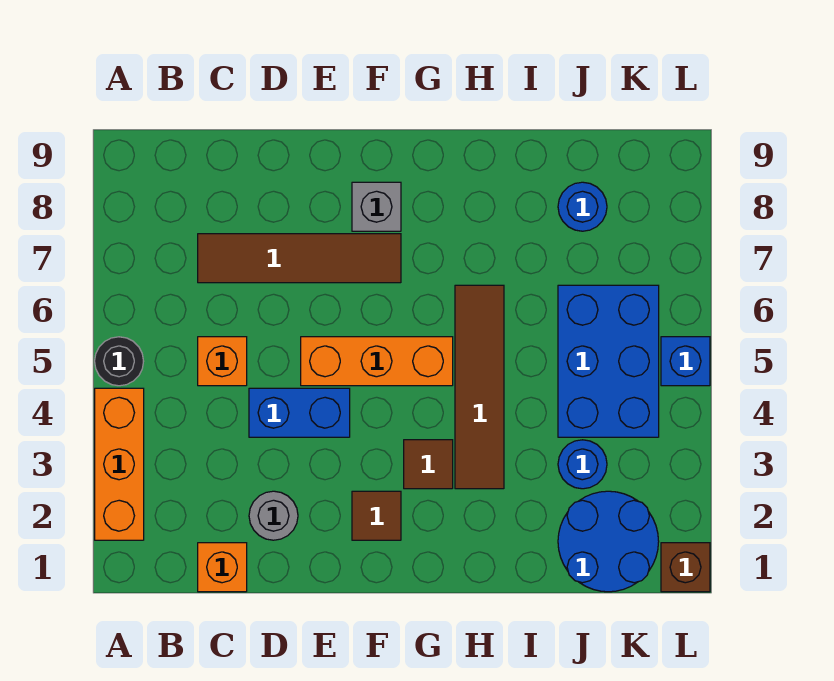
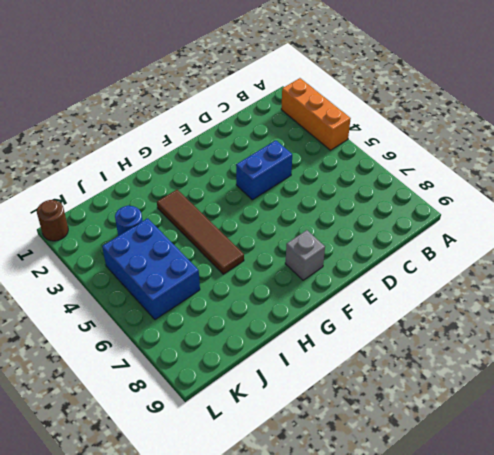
brown round brick L1 level 1 -> brown brick L1 level 1
none -> black round brick A5 level 1
none -> orange brick C1 level 1
none -> orange brick C5 level 1

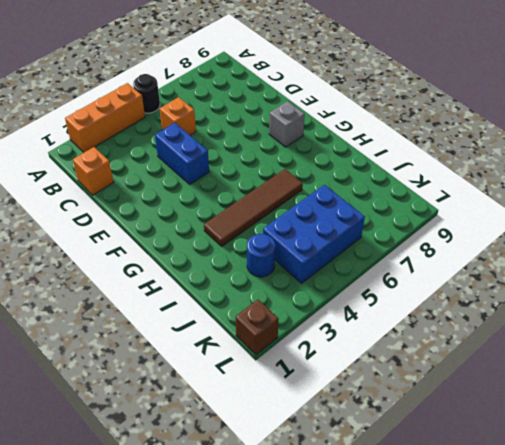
none -> brown tile C7:F7 level 1
none -> grey round brick D2 level 1
none -> orange brick E5:G5 level 1

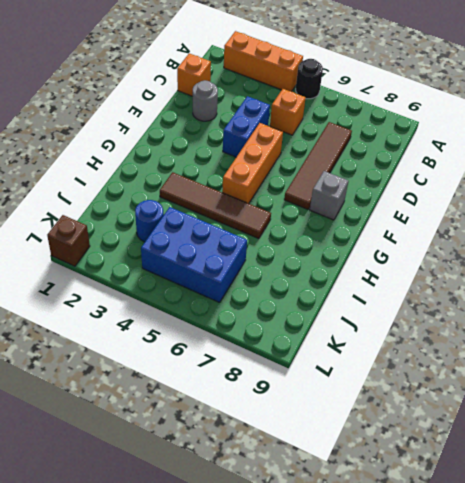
none -> brown tile F2 level 1
none -> brown tile G3 level 1
none -> blue round brick J1:K2 level 1

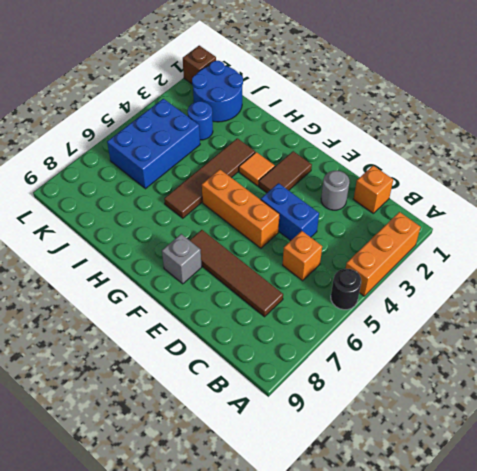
brown tile F2:F3 level 1 -> brown tile F2 level 1
orange tile G3 level 1 -> brown tile G3 level 1
none -> blue round brick J8 level 1
none -> blue brick L5 level 1

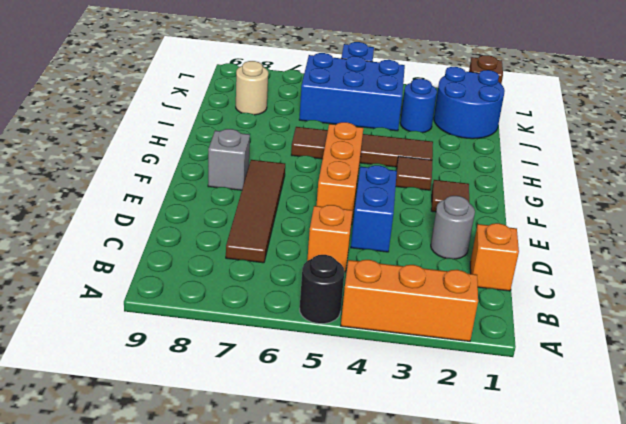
tan round brick J8 level 1 -> blue round brick J8 level 1

